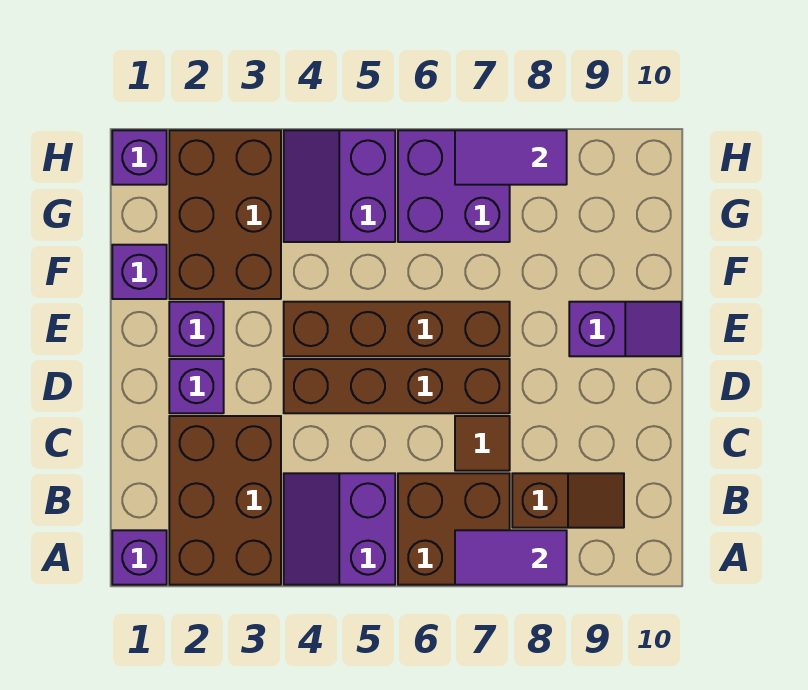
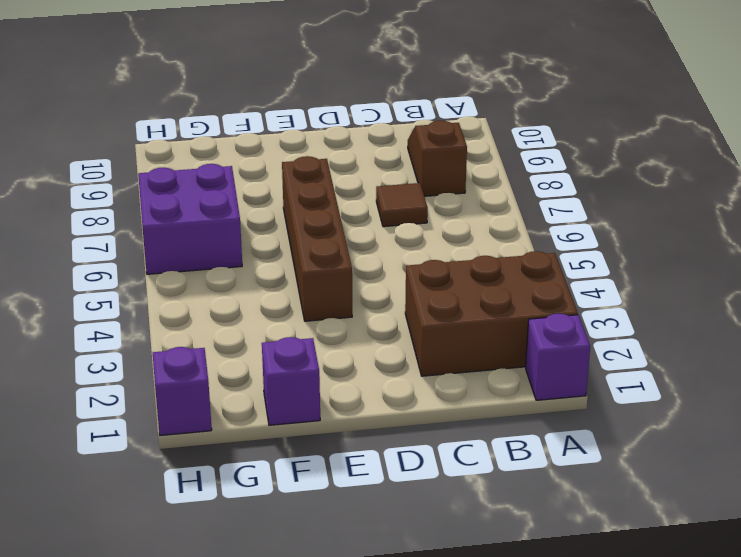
none -> purple slope A4:B5 level 1 top 5
none -> brown brick A6:B7 level 1
none -> purple brick D2 level 1

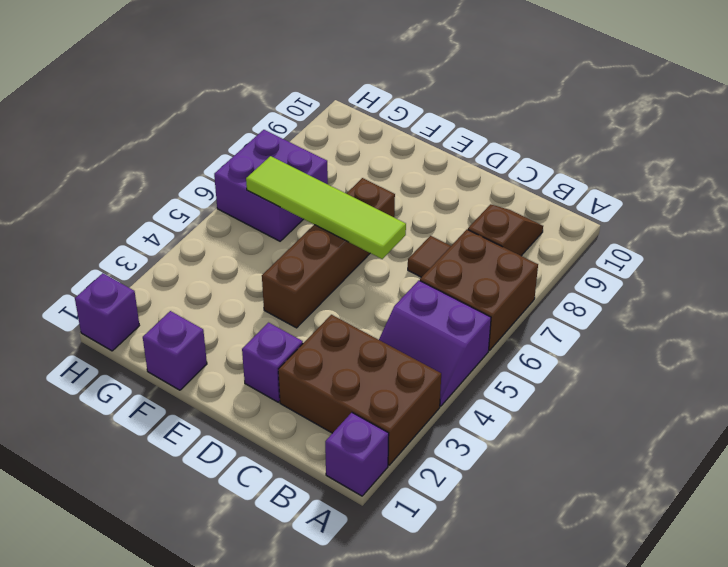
lime tile D6:G6 level 2 -> none
none -> brown brick D4:D7 level 1
none -> purple brick E2 level 1
none -> purple slope E9:E10 level 1 top 9

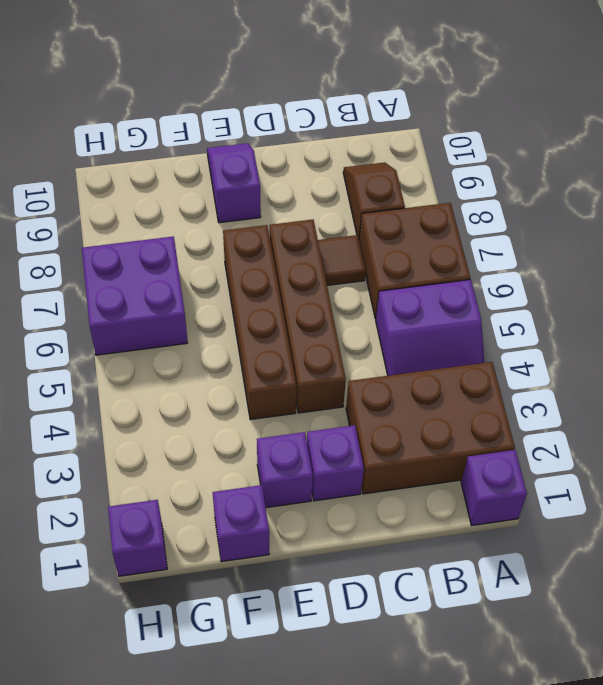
none -> brown brick F2:H3 level 1
none -> purple slope G4:H5 level 1 top 5
none -> purple tile A7:A8 level 2

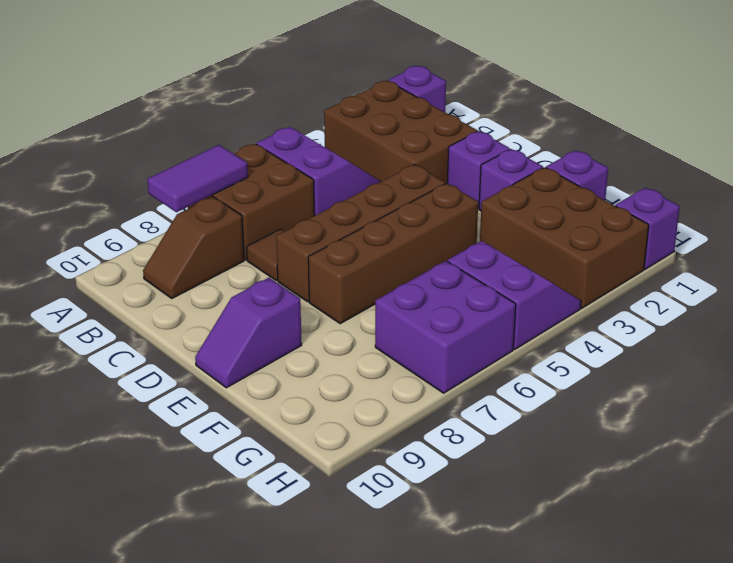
none -> purple tile H7:H8 level 2

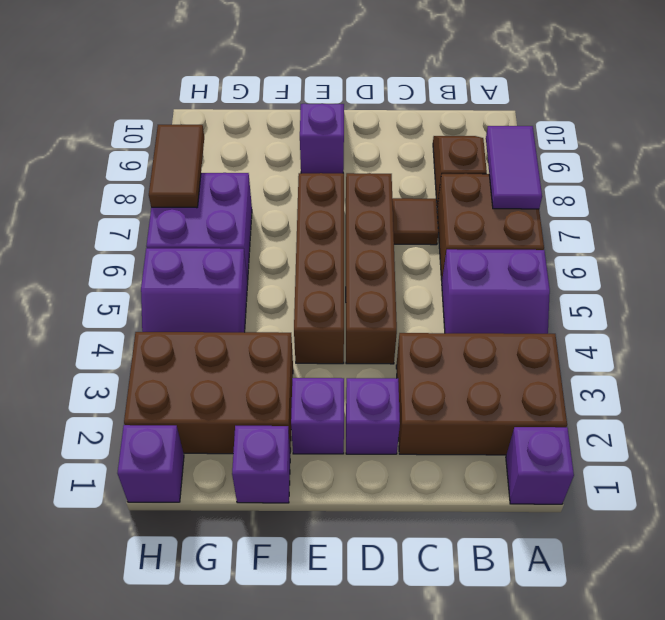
brown tile H7:H8 level 2 -> purple tile H7:H8 level 2

